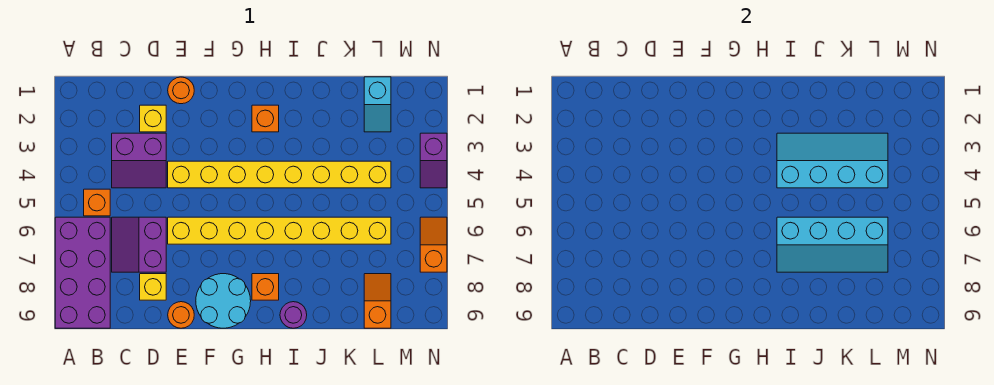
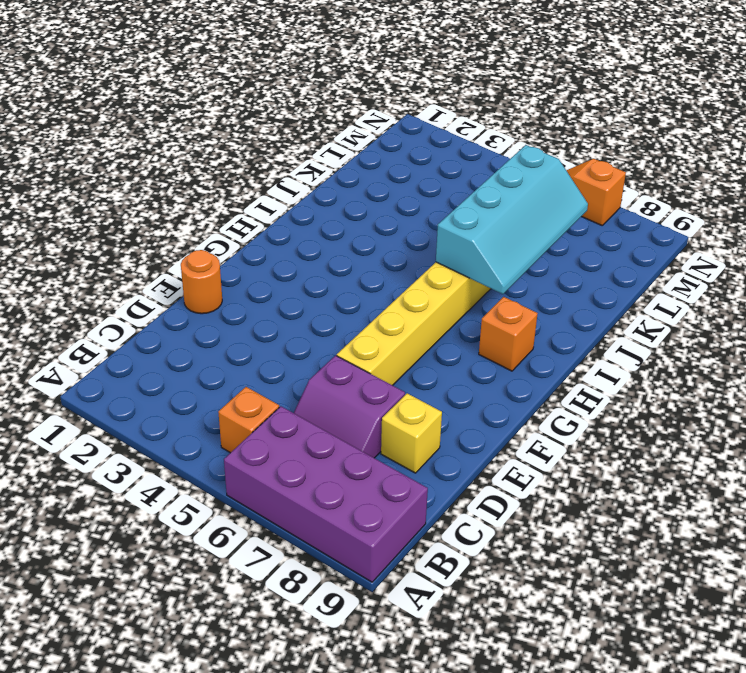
none -> purple slope C3:D4 level 1 top 3
none -> yellow brick D2 level 1
none -> yellow brick E4:L4 level 1

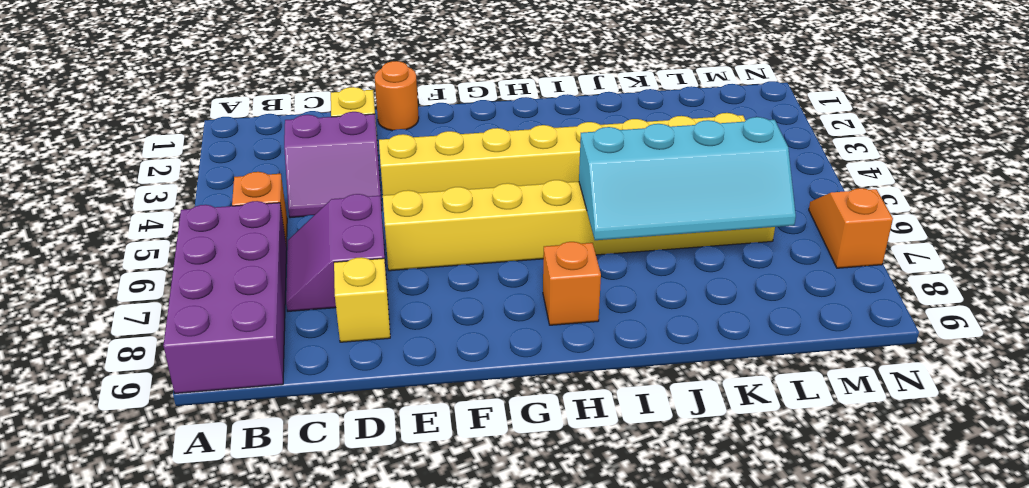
none -> orange round brick E9 level 1
none -> cyan round brick F8:G9 level 1
none -> orange brick H2 level 1

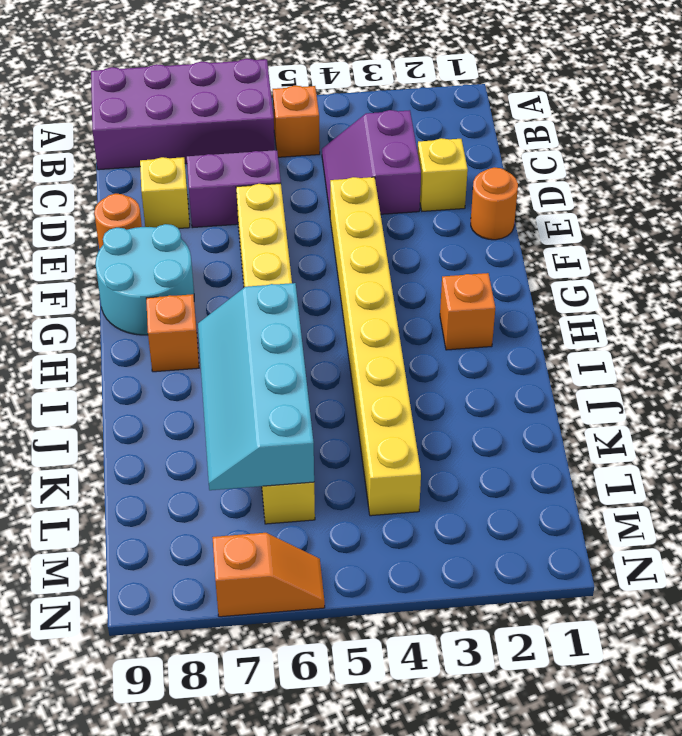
none -> purple round brick I9 level 1
none -> cyan slope L1:L2 level 1 top 1
none -> orange slope L8:L9 level 1 top 9

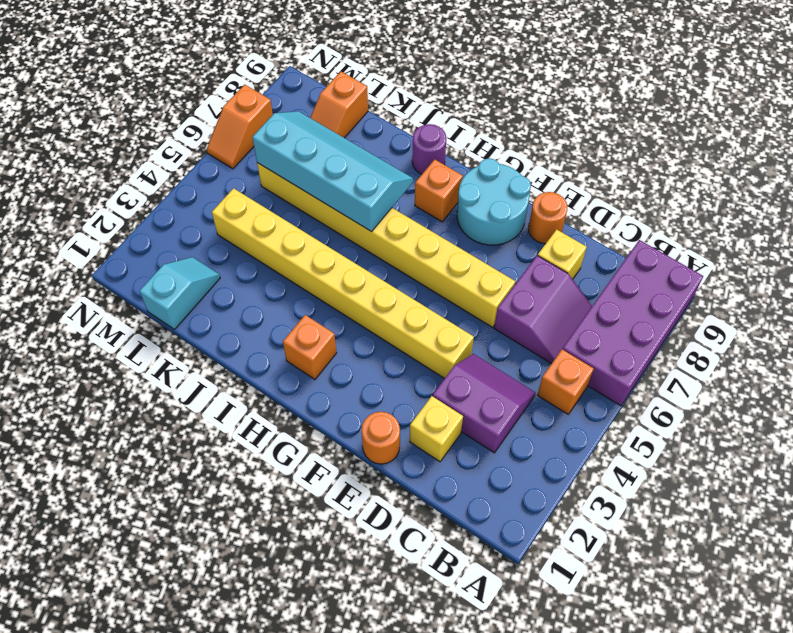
none -> purple slope N3:N4 level 1 top 3
none -> cyan slope I3:L4 level 2 top 4

